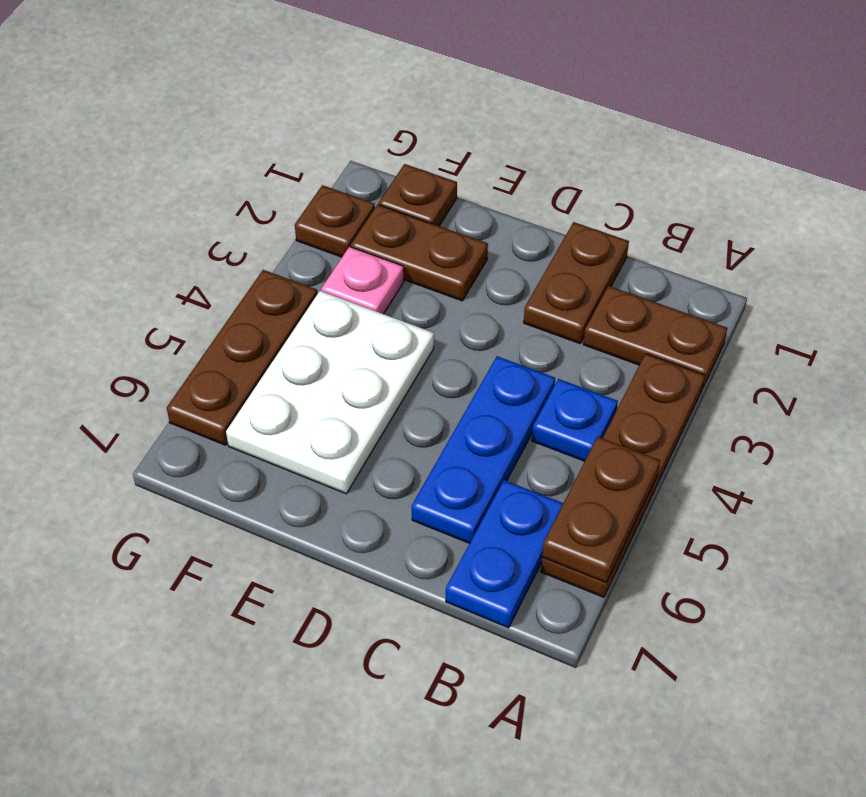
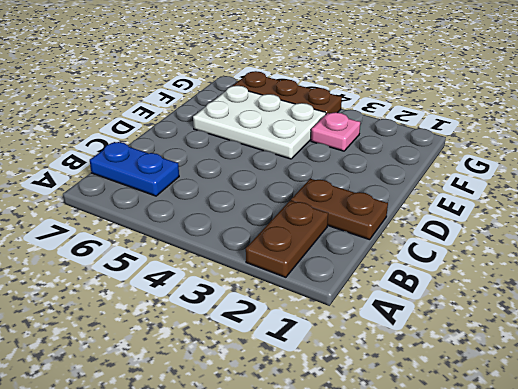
none -> brown plate A3:A6 level 1
none -> blue plate B4 level 1
none -> blue plate C4:C6 level 1

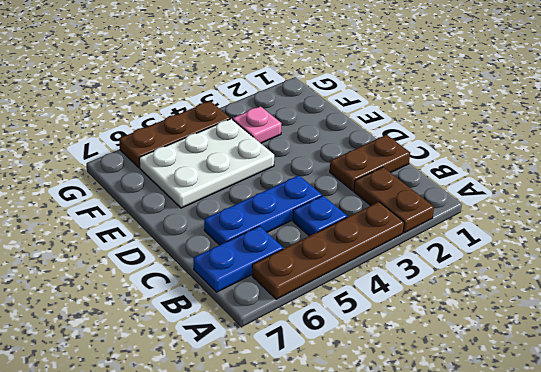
none -> brown plate E2:F2 level 1
none -> brown plate F1 level 1
none -> brown plate G2 level 1

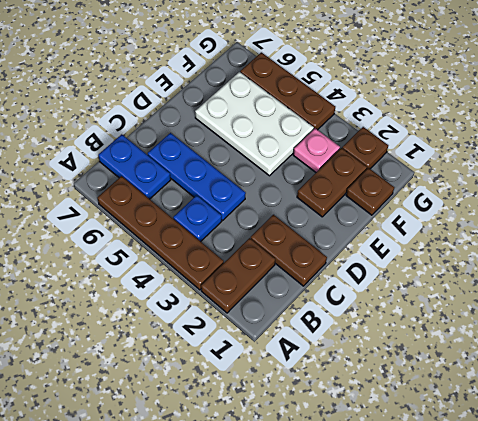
none -> brown plate A5:A6 level 2

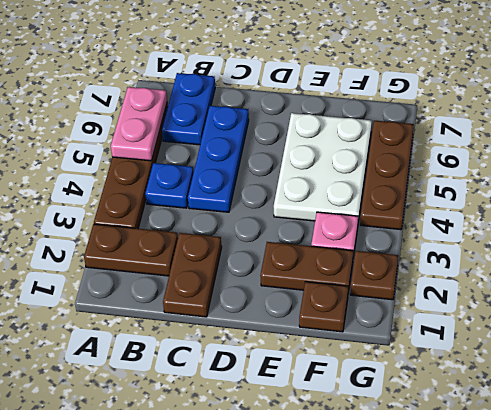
pink plate A5:A6 level 2 -> brown plate A5:A6 level 2

